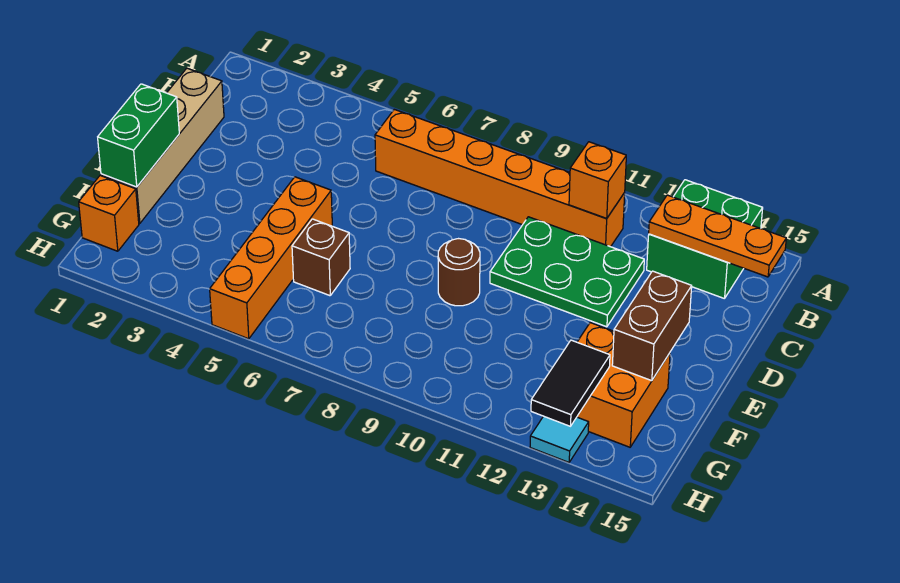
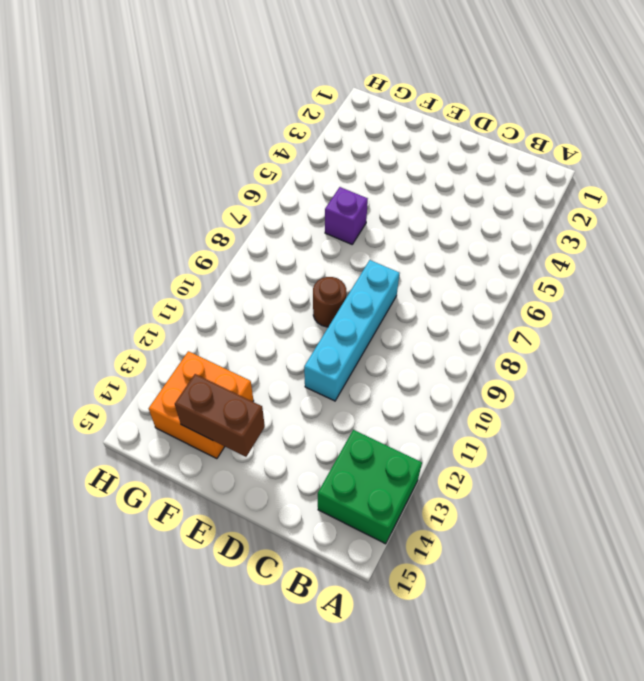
cyan brick D8:D11 level 1 -> green plate C10:D12 level 1
purple brick F6 level 1 -> brown brick F6 level 1
none -> orange brick B6:B11 level 1
none -> tan brick C1:F1 level 1
none -> orange brick E5:H5 level 1

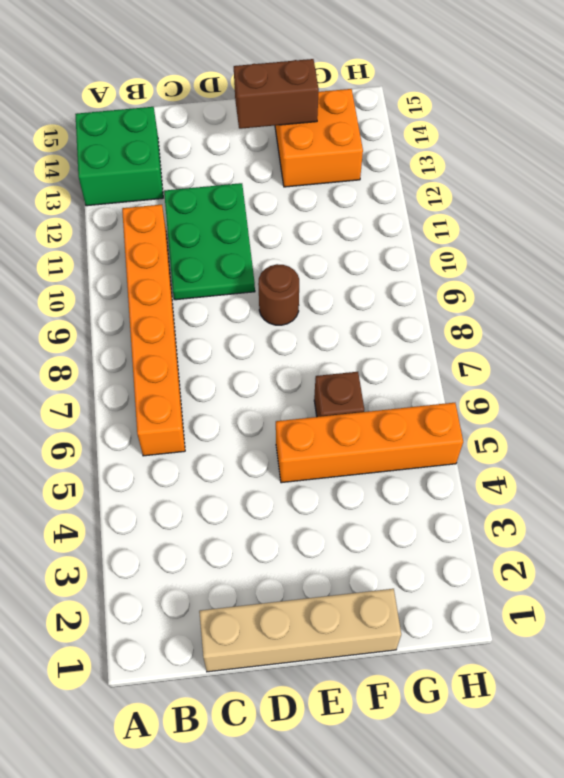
none -> orange brick G1 level 1
none -> cyan tile H13 level 1
none -> orange brick B11 level 2

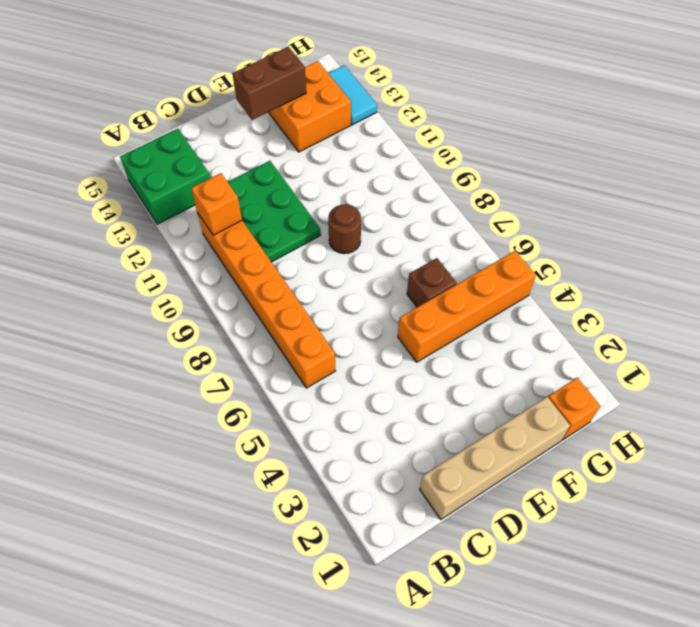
cyan tile H13:H14 level 1 -> cyan tile H13 level 1
none -> orange plate B13:B15 level 2
none -> green brick E1:F1 level 2
none -> black tile G13:H13 level 2

